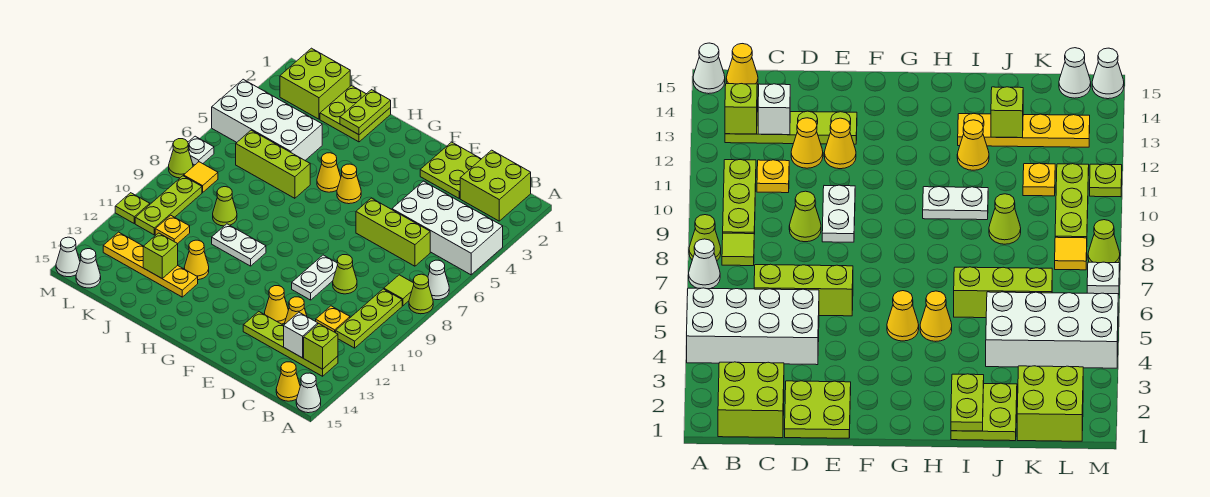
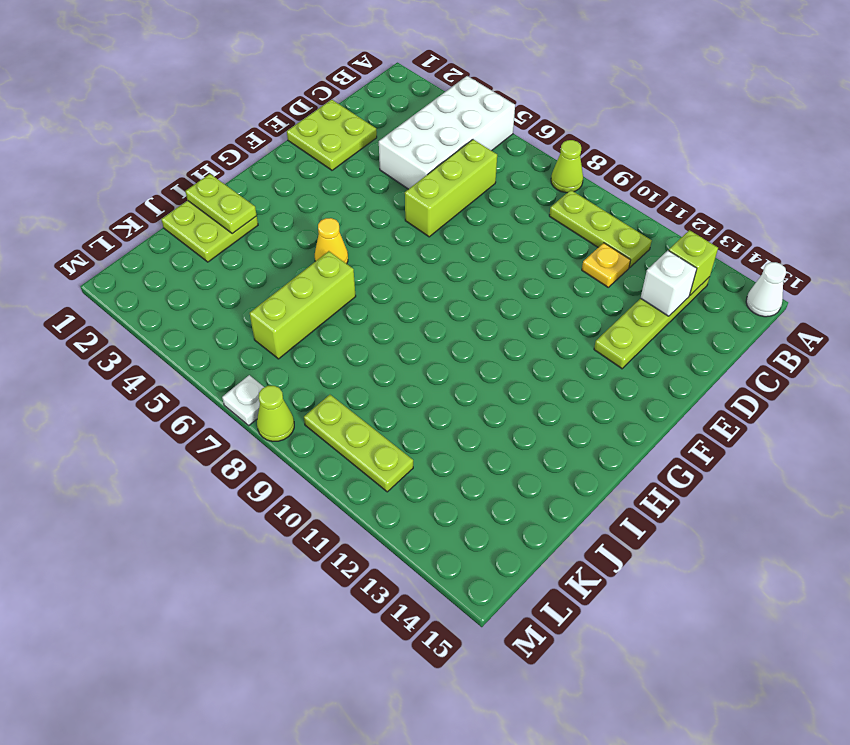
none -> white cone A7 level 1
none -> lime brick B1:C2 level 1
none -> lime tile B8 level 1
none -> yellow cone B15 level 1

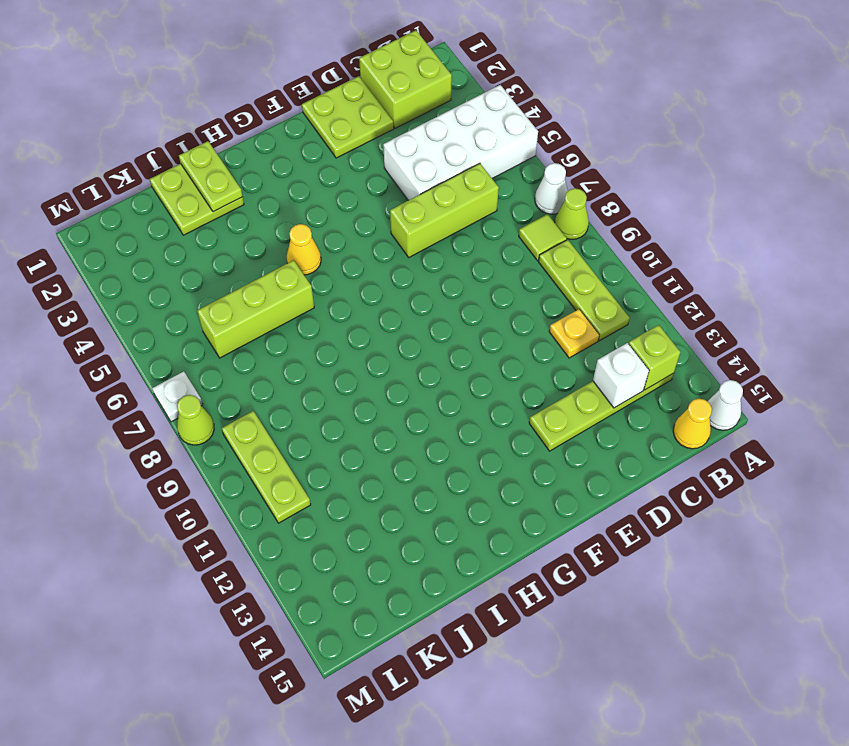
none -> lime cone D9 level 1
none -> yellow cone D12 level 1
none -> white plate E9:E10 level 1
none -> yellow cone E12 level 1

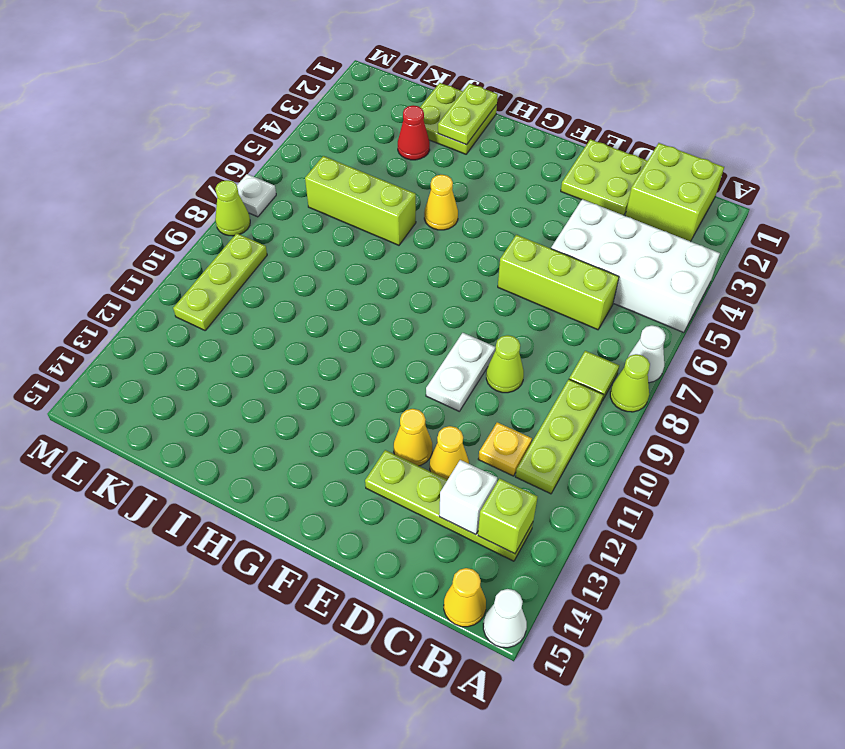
red cone J3 level 1 -> none
none -> yellow cone G5 level 1
none -> white plate H10:I10 level 1
none -> yellow cone I12 level 1
none -> yellow plate I13:L13 level 1

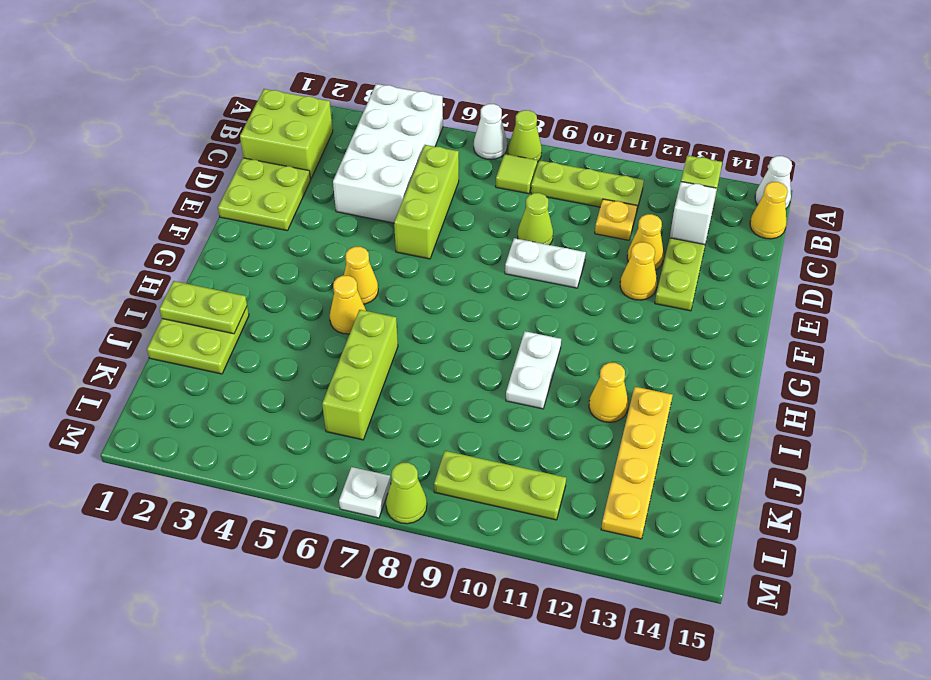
none -> white brick J4:M5 level 1
none -> lime cone J9 level 1
none -> lime brick K1:L2 level 1
none -> yellow plate K11 level 1

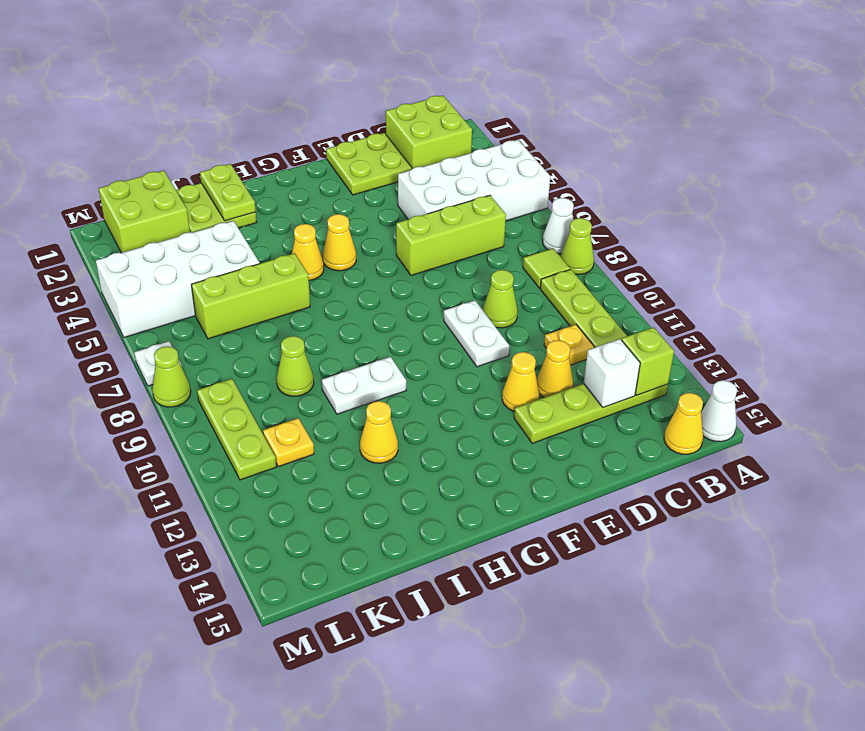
none -> yellow plate I13:L13 level 1
none -> yellow tile L8 level 1
none -> white cone L15 level 1
none -> lime plate M11 level 1

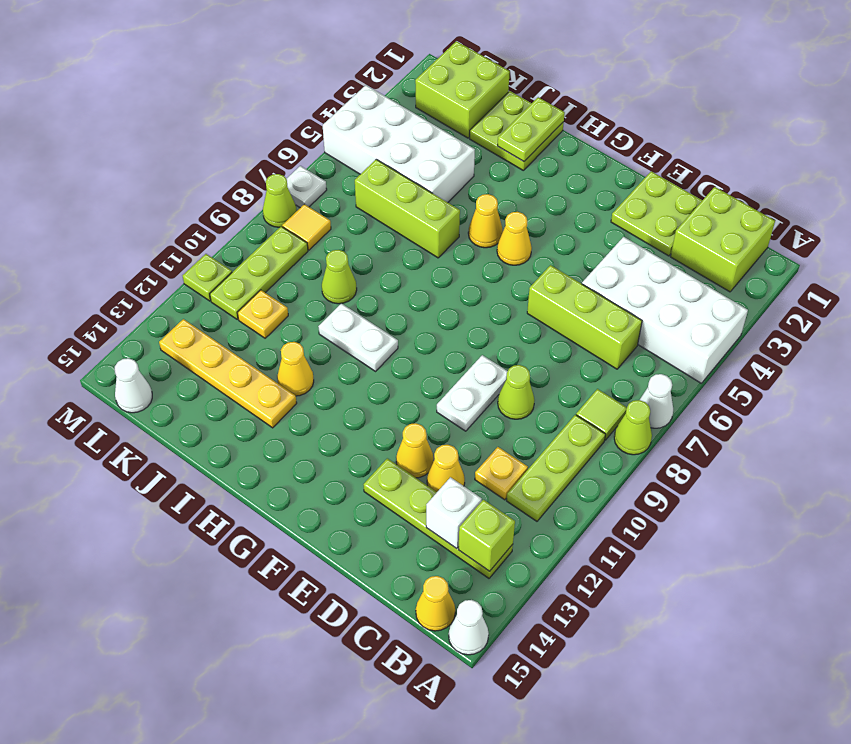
none -> white cone M15 level 1
none -> lime brick J13 level 2

